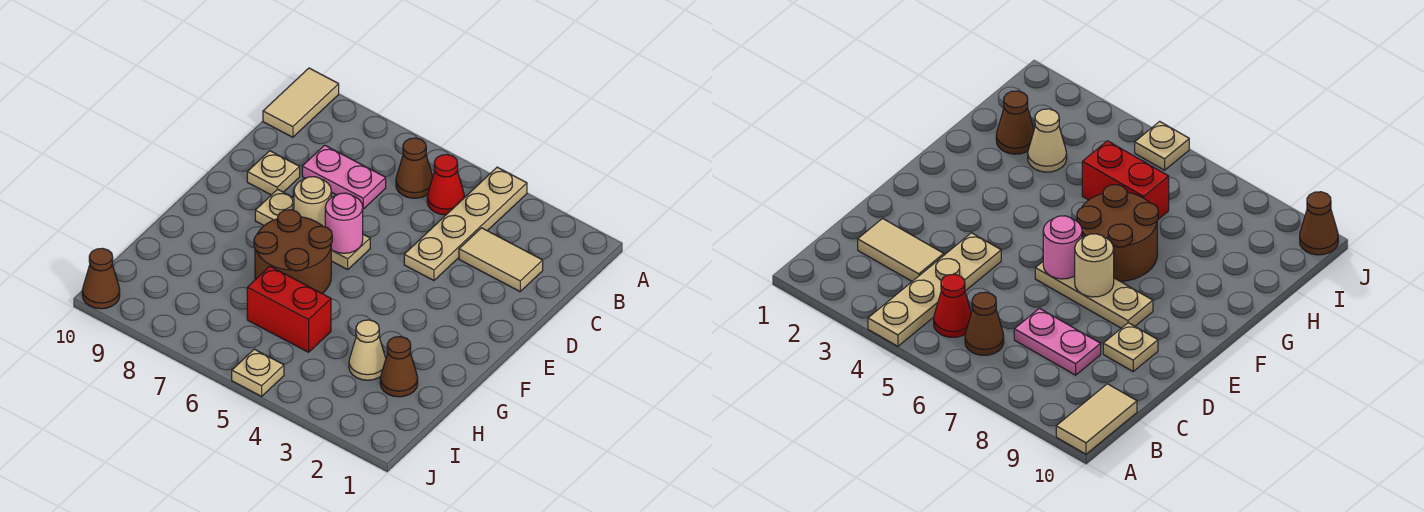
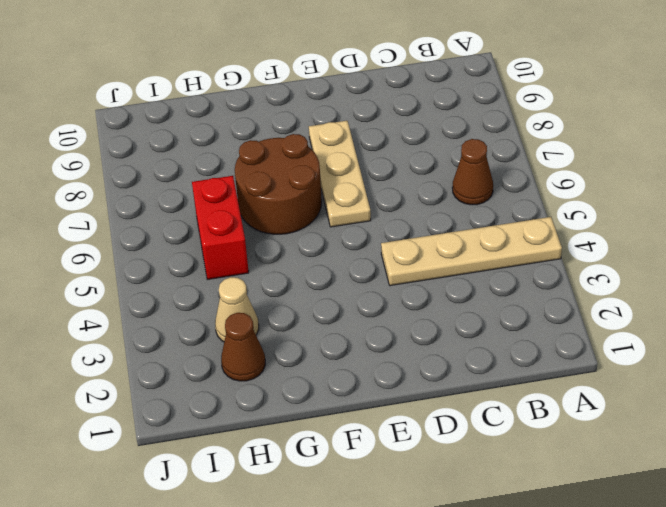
none -> tan tile A10:B10 level 1
none -> red cone B5 level 1
none -> tan tile C2:C3 level 1

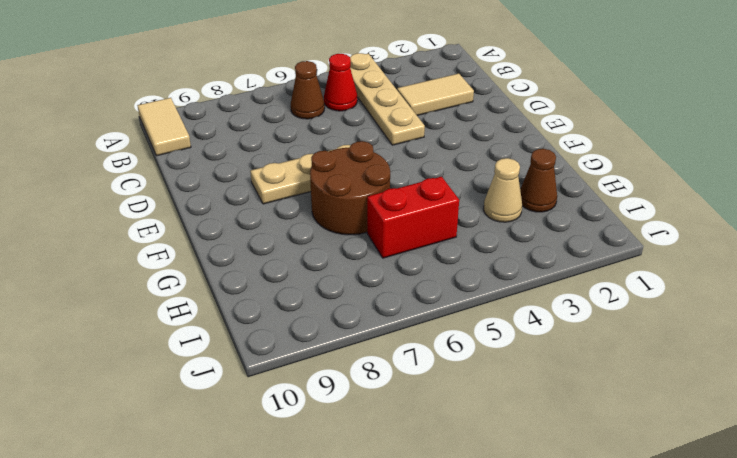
none -> pink plate C7:C8 level 1
none -> tan plate D9 level 1
none -> tan plate J5 level 1

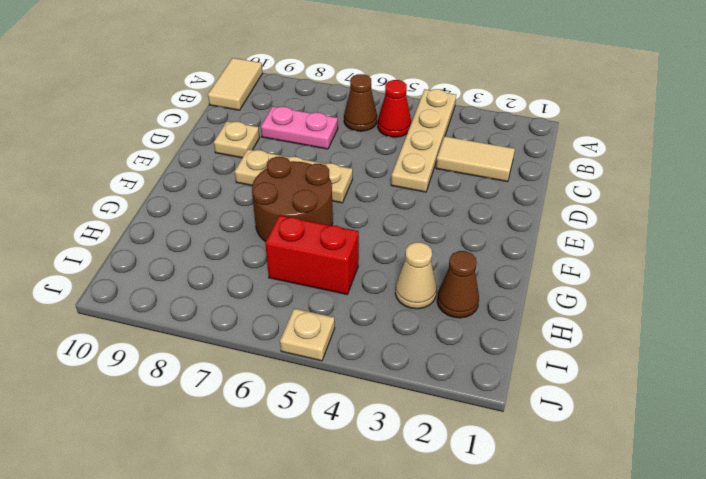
none -> brown cone J10 level 1
none -> pink round brick E6 level 2
none -> tan round brick E7 level 2

